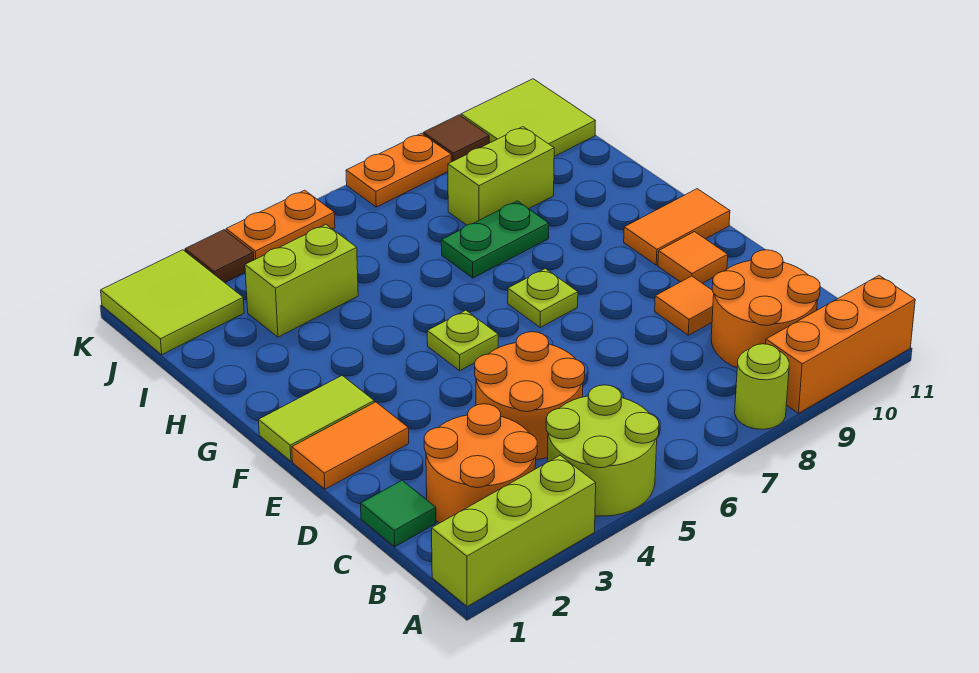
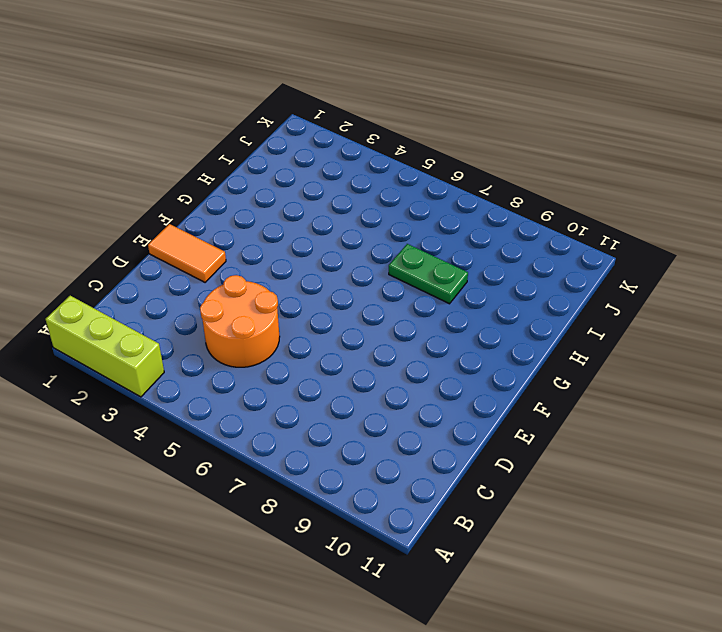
none -> lime round brick A4:B5 level 1
none -> lime round brick A8 level 1
none -> orange brick A9:A11 level 1

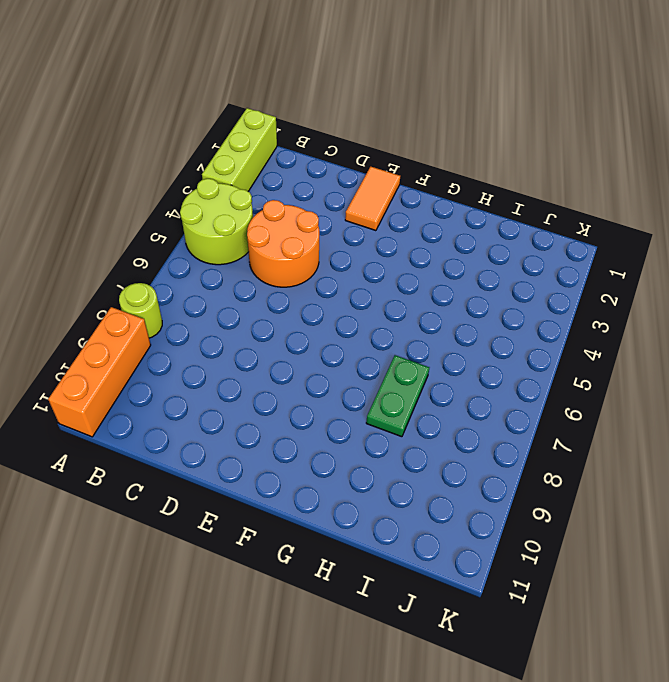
none -> orange round brick B2:C3 level 1
none -> orange round brick B9:C10 level 1
none -> green tile C1 level 1

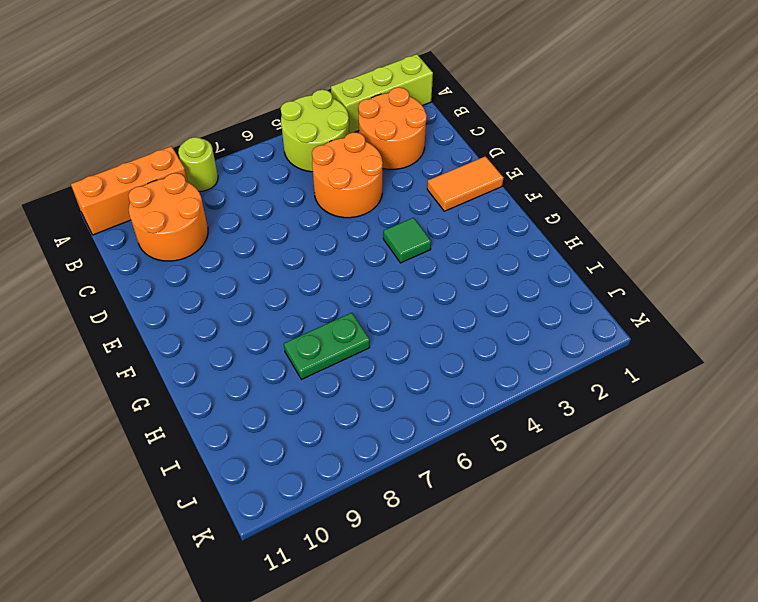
green tile F4 level 1 -> green tile C1 level 1
none -> orange tile D9 level 1
none -> orange tile E10 level 1
none -> lime tile F1:F2 level 1

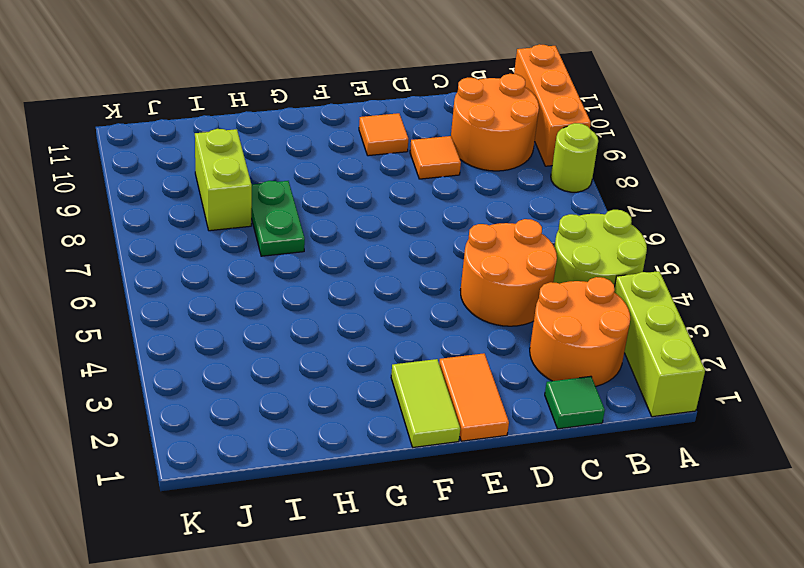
none -> lime plate F5 level 1
none -> lime plate F7 level 1
none -> orange tile F10:F11 level 1

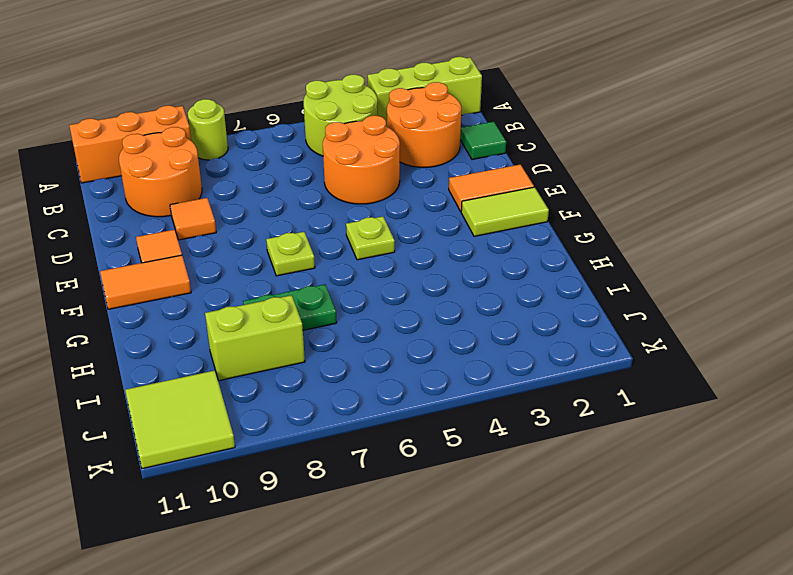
none -> lime brick I3:I4 level 1
none -> lime tile J1:K2 level 1
none -> brown tile K3 level 1

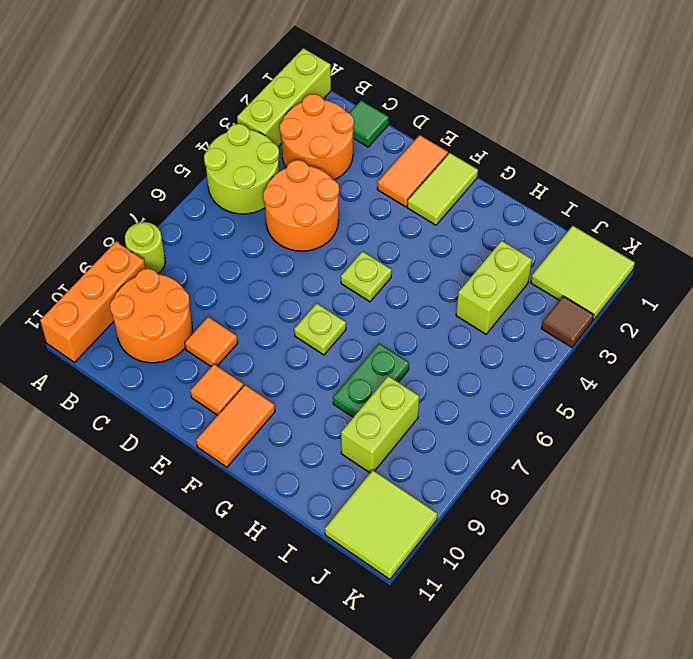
none -> orange plate K4:K5 level 1
none -> orange plate K7:K8 level 1
none -> brown tile K9 level 1

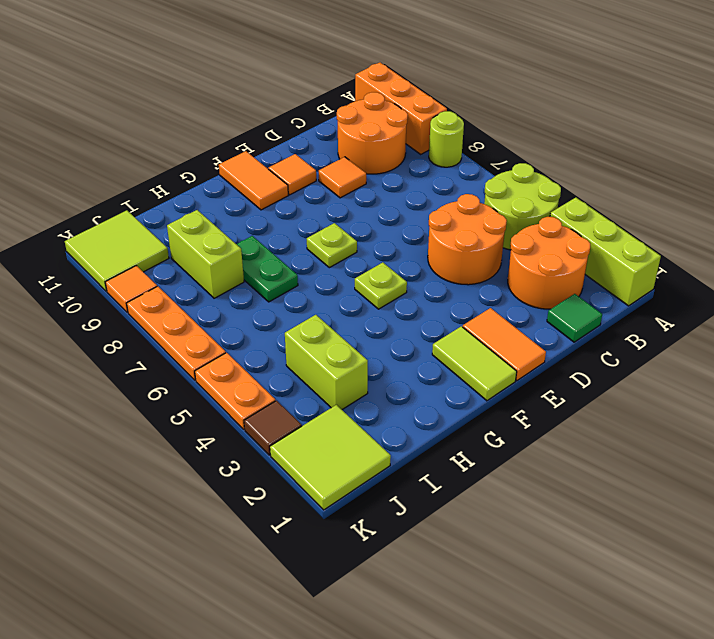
orange plate K6:K8 level 1 -> orange plate K7:K8 level 1
orange tile K9 level 1 -> brown tile K9 level 1

